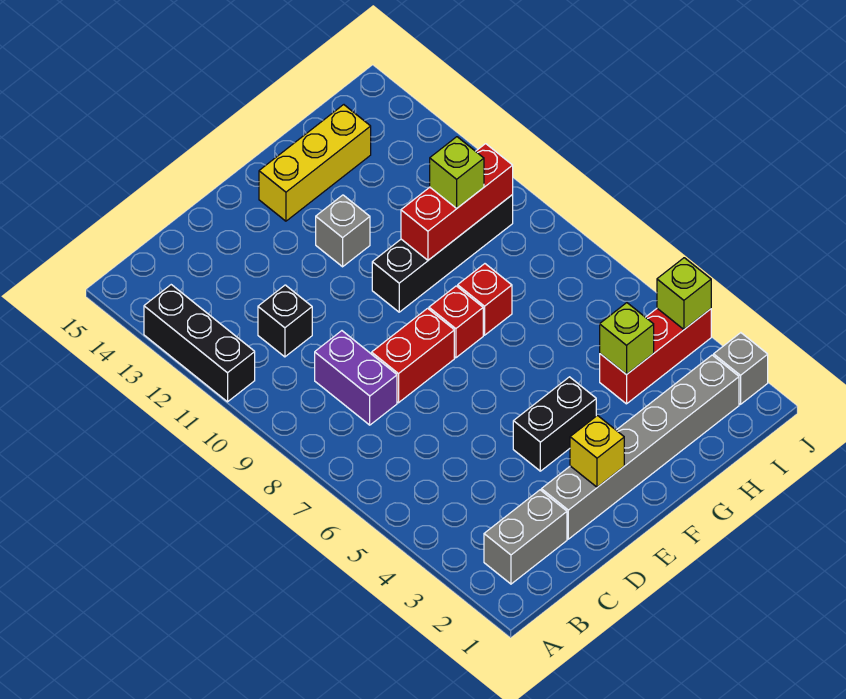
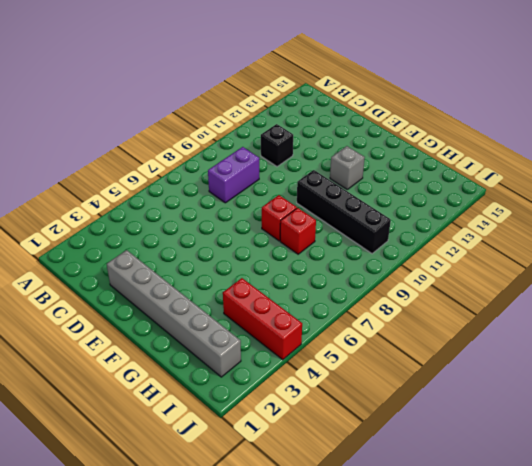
none -> black brick A11:A13 level 1
none -> grey brick B2:C2 level 1
none -> red brick D8:E8 level 1

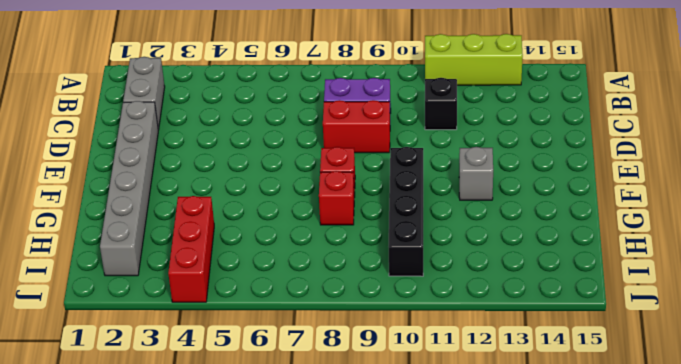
lime brick A11:A13 level 1 -> black brick A11:A13 level 1
red brick D8:D9 level 1 -> red brick D8:E8 level 1
none -> black brick E4:F4 level 1
none -> yellow brick F14:H14 level 1
none -> grey brick J2 level 1

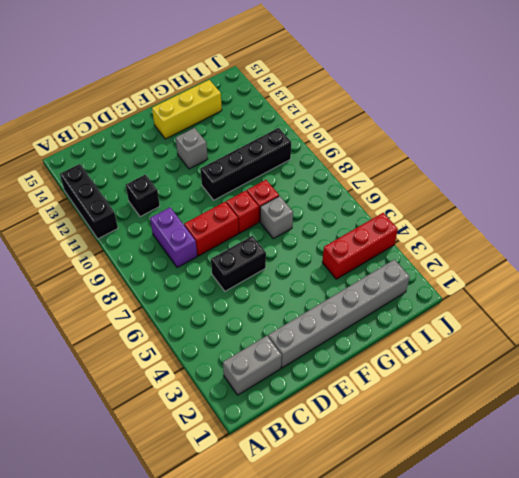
black brick D6:E6 level 1 -> black brick E4:F4 level 1
grey brick G7 level 1 -> grey brick J2 level 1
none -> yellow brick E2 level 2
none -> red brick G10:I10 level 2
none -> lime brick H4 level 2

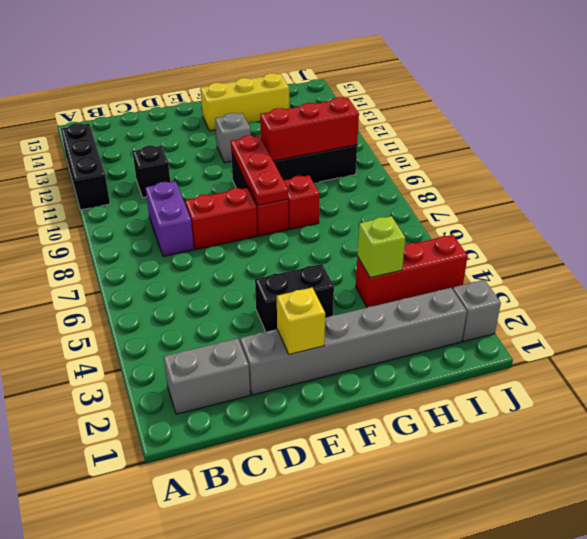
red plate F8:F10 level 2 -> none
none -> lime brick J4 level 2
none -> lime brick H10 level 3

